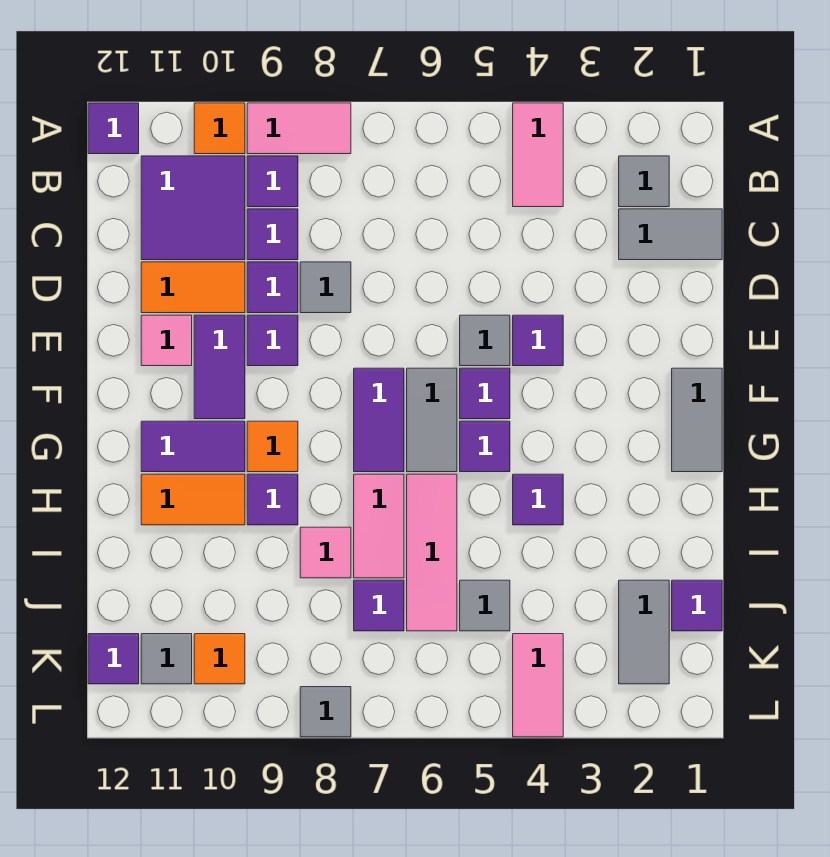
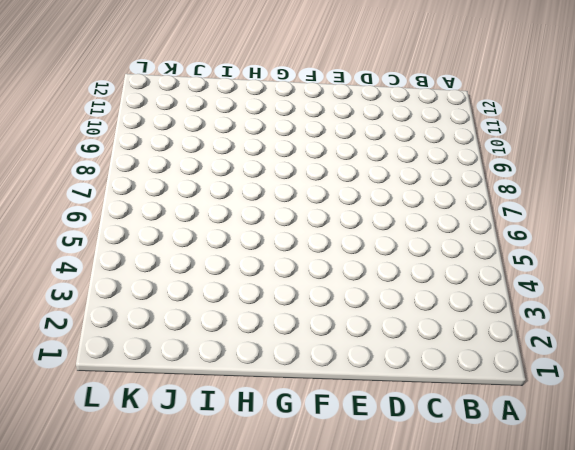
none -> pink tile A4:B4 level 1
none -> pink tile A8:A9 level 1
none -> orange tile A10 level 1
none -> purple tile A12 level 1

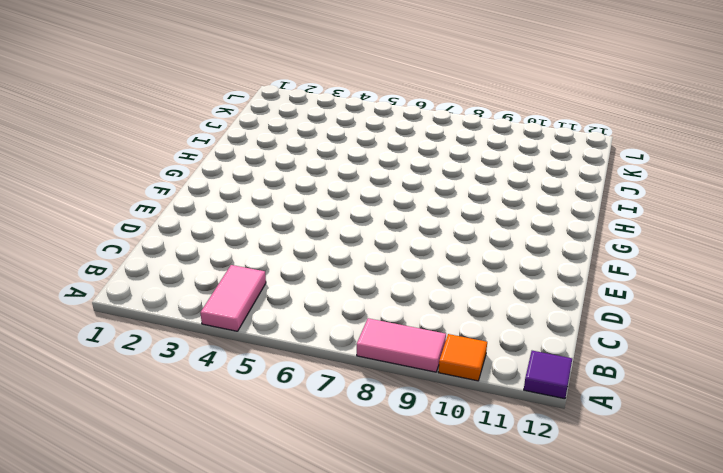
none -> grey tile B2 level 1
none -> purple tile B9 level 1
none -> purple tile B10:C11 level 1
none -> grey tile C1:C2 level 1

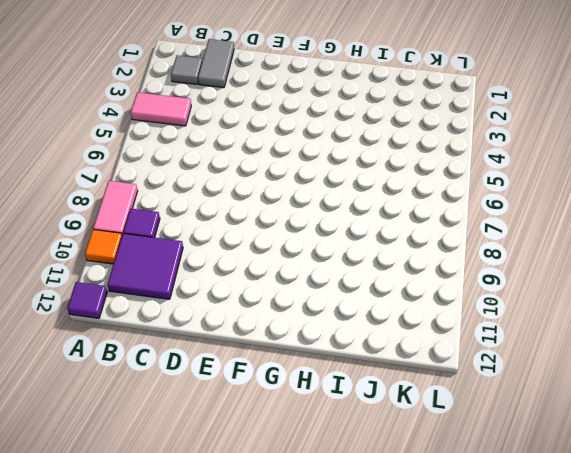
none -> purple tile C9 level 1
none -> grey tile D8 level 1
none -> purple tile D9 level 1
none -> orange tile D10:D11 level 1

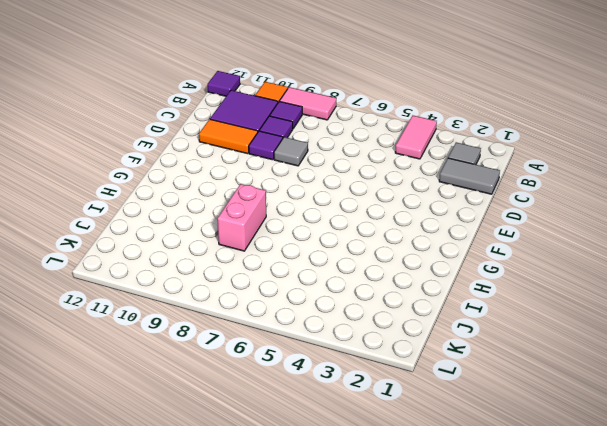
pink brick H8:I8 level 1 -> pink tile I8 level 1
none -> purple tile E4 level 1
none -> grey tile E5 level 1
none -> purple tile E9 level 1
none -> purple tile E10:F10 level 1

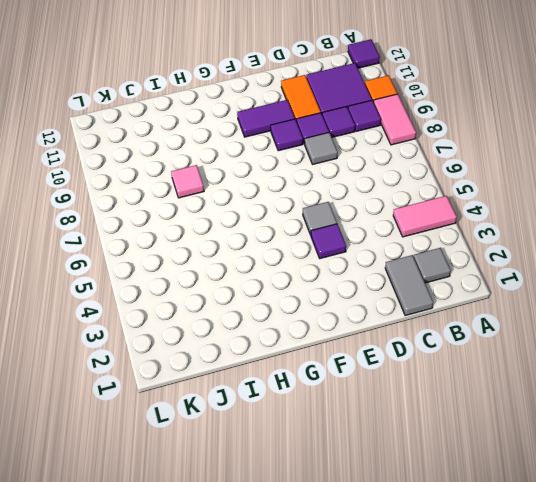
none -> pink tile E11 level 1
none -> grey tile F1:G1 level 1
none -> purple tile F5 level 1
none -> grey tile F6:G6 level 1

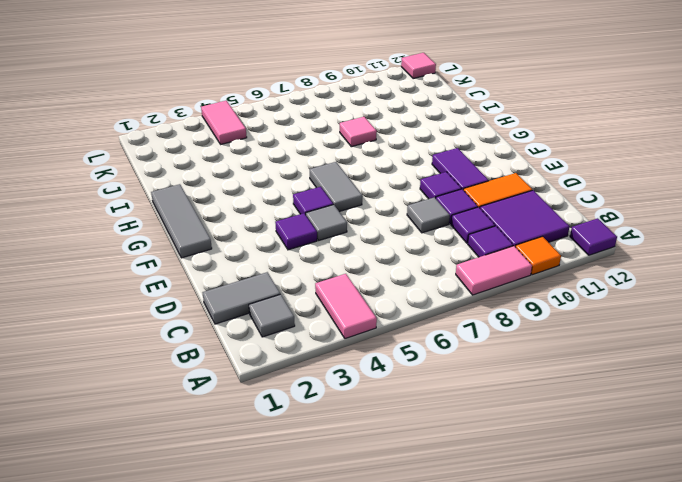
grey tile F1:H1 level 1 -> grey tile F1:G1 level 1
pink tile L12 level 1 -> pink tile E11 level 1
none -> purple tile F7:G7 level 1
none -> purple tile G5 level 1
none -> orange tile G9 level 1
none -> purple tile G10:G11 level 1

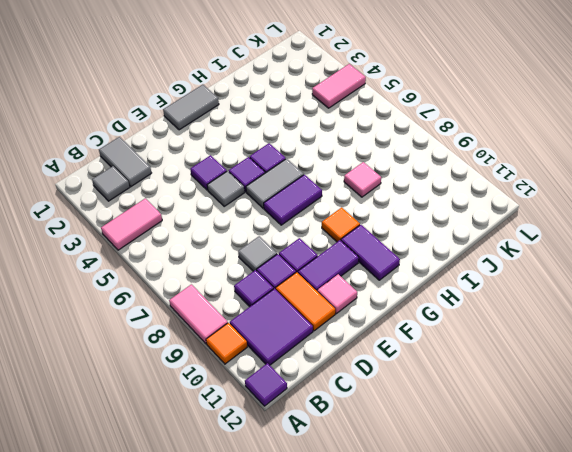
none -> purple tile B9 level 1
none -> purple tile H4 level 1
none -> pink tile H6:J6 level 1
none -> pink tile H7:I7 level 1

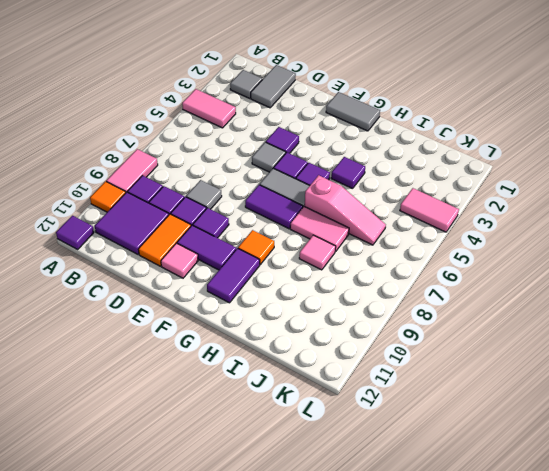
pink slope H6:J6 level 1 top H -> pink tile H6:J6 level 1
none -> purple tile H9 level 1
none -> orange tile H10:H11 level 1
none -> purple tile J1 level 1
none -> grey tile J2:K2 level 1

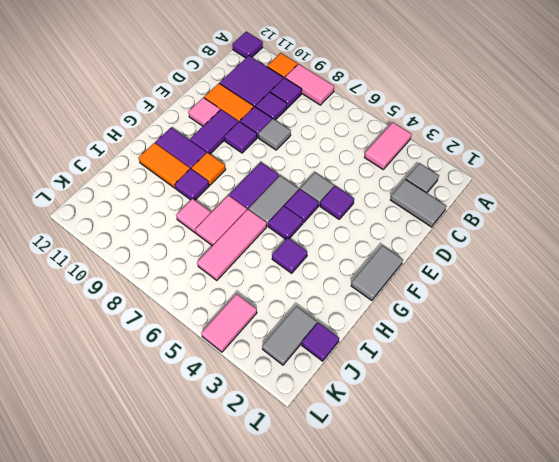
none -> grey tile J5 level 1
none -> purple tile J7 level 1
none -> orange tile K10 level 1
none -> grey tile K11 level 1

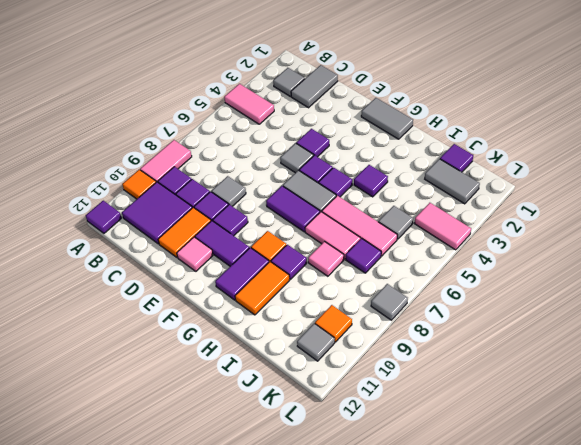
none -> purple tile K12 level 1

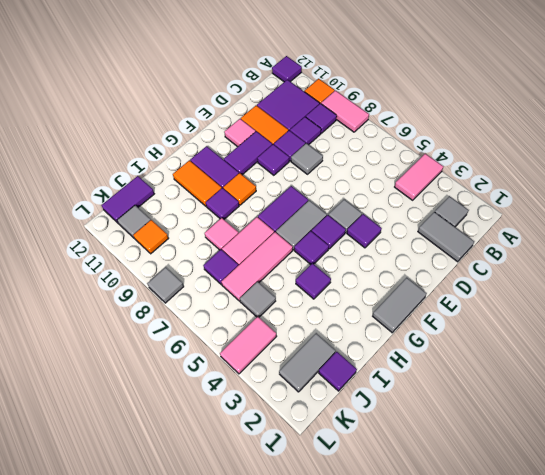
purple tile J12:K12 level 1 -> purple tile K12 level 1

